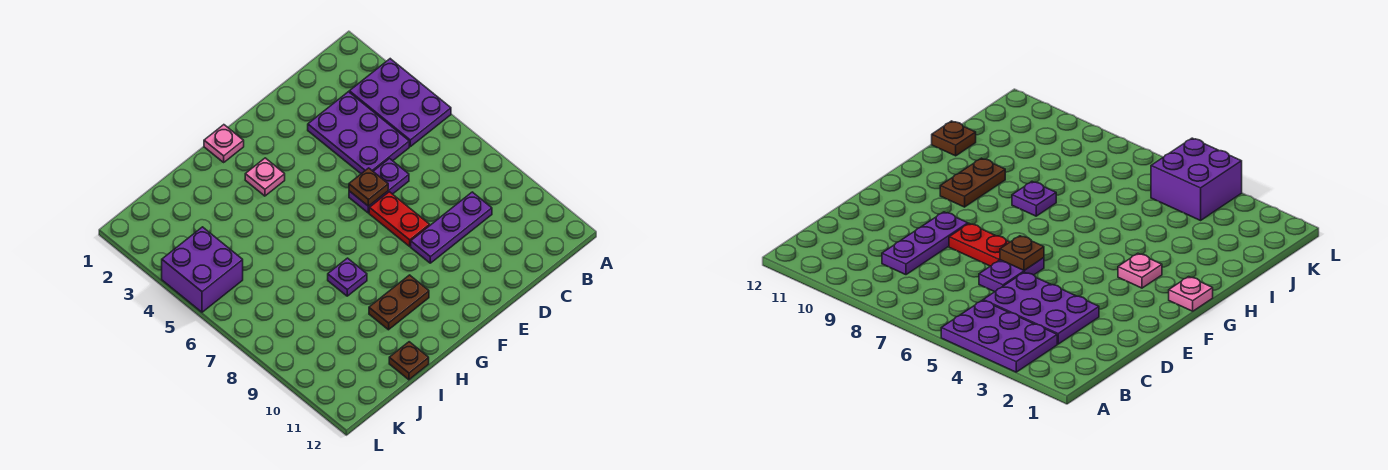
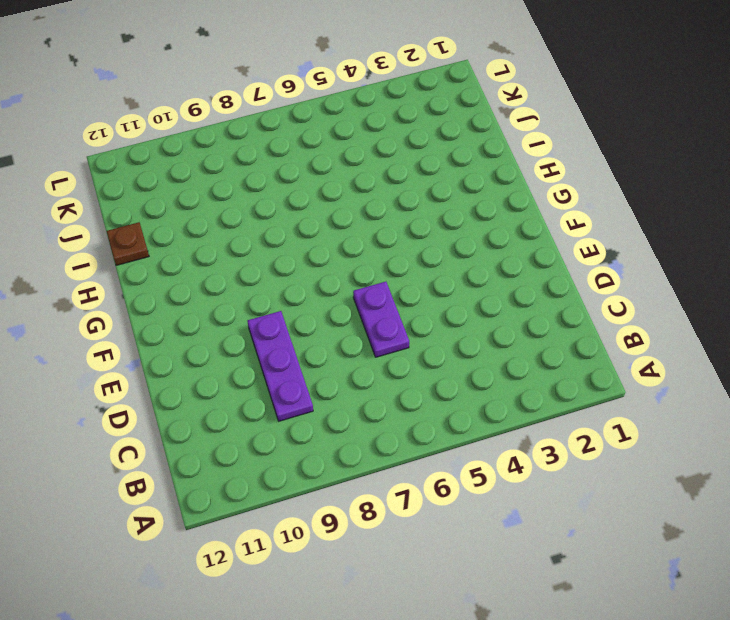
none -> purple plate A3:B5 level 1
none -> purple plate C3:D5 level 1
none -> red plate E7:E8 level 1

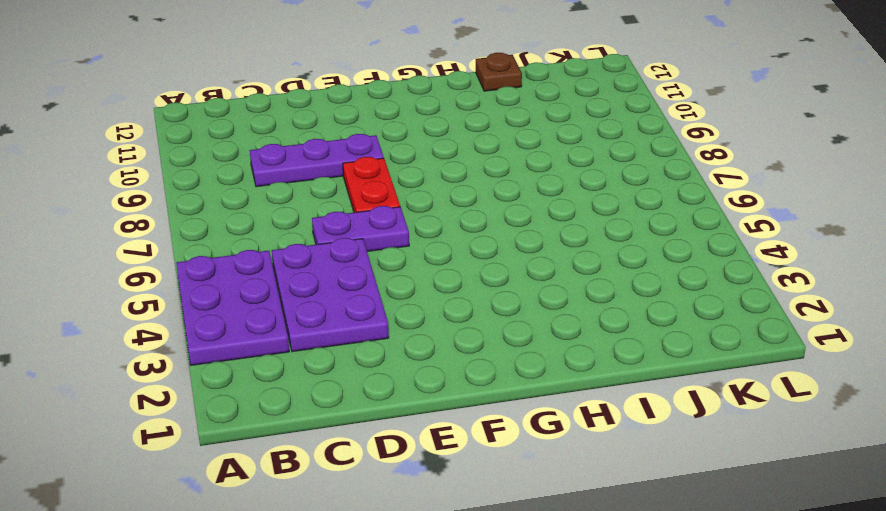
none -> pink plate G1 level 1
none -> pink plate G3 level 1
none -> brown plate G10:H10 level 1

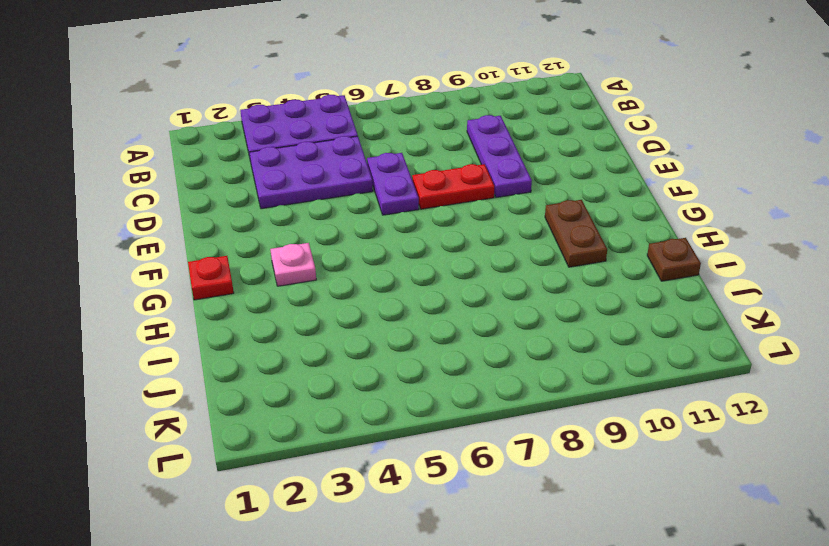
red plate G1 level 1 -> pink plate G1 level 1
none -> purple plate H8 level 1
none -> purple brick K4:L5 level 1
none -> brown plate E6 level 2

